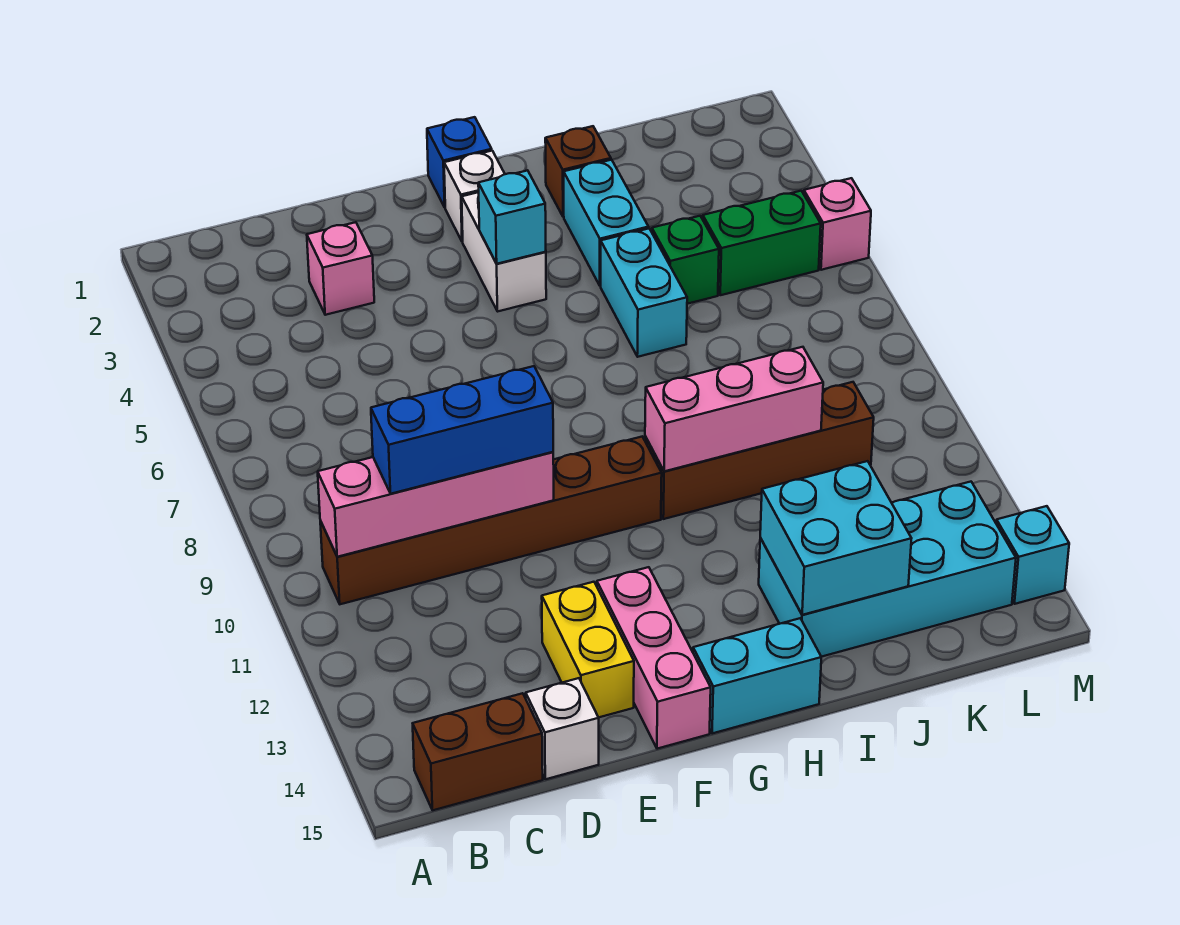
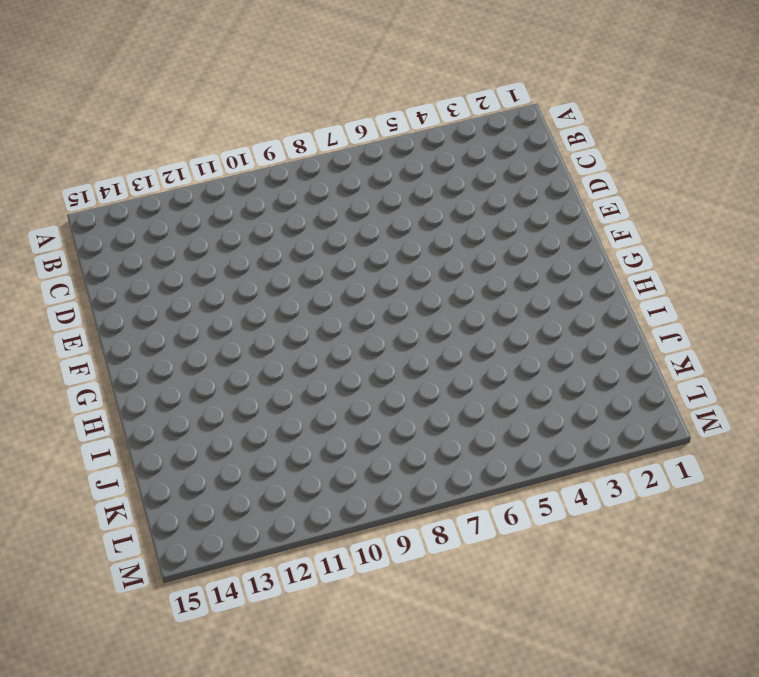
none -> brown brick B10:G10 level 1
none -> brown brick B15:C15 level 1
none -> pink brick D3 level 1

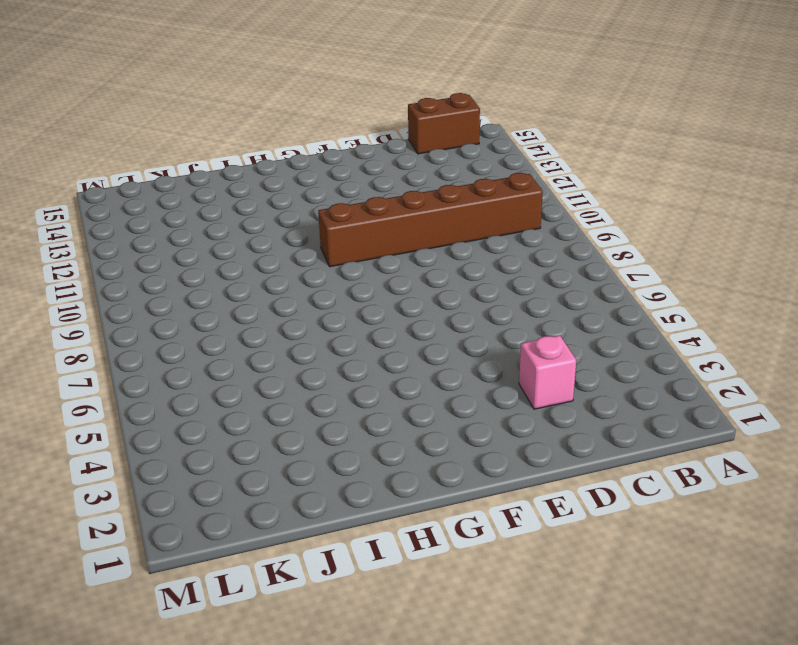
none -> white brick D15 level 1
none -> yellow brick E13:E14 level 1
none -> pink brick F13:F15 level 1

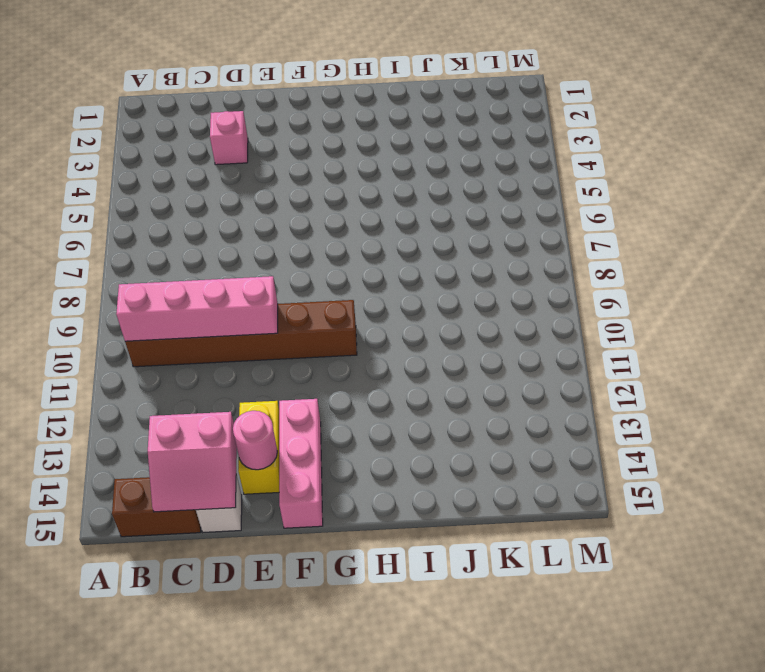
pink slope C14:D15 level 2 top 14 -> none
pink round brick E14 level 2 -> none
none -> blue brick G1 level 1
none -> white brick G2 level 1
none -> white brick G3:G4 level 1

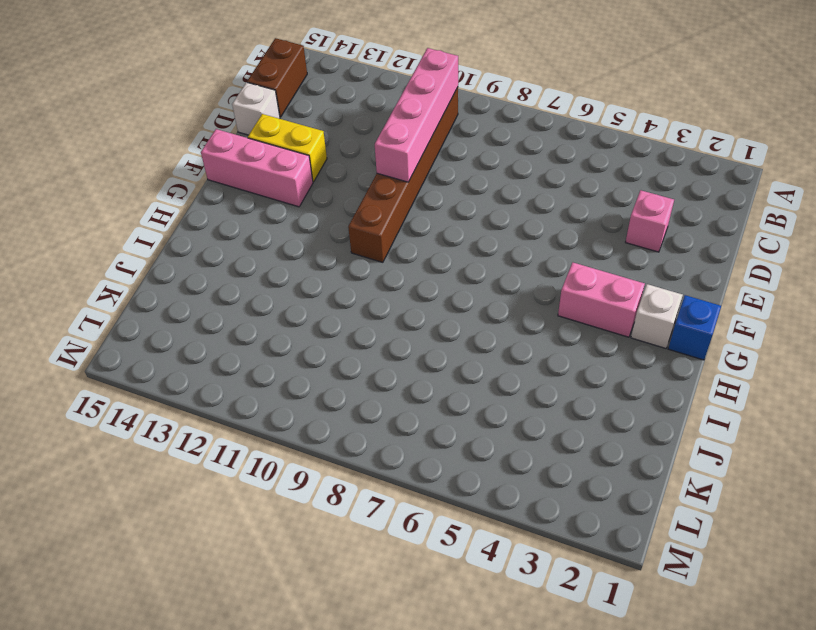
pink brick G3:G4 level 1 -> white brick G3:G4 level 1
none -> cyan brick G15:H15 level 1
none -> brown brick H10:K10 level 1
none -> brown brick I2 level 1

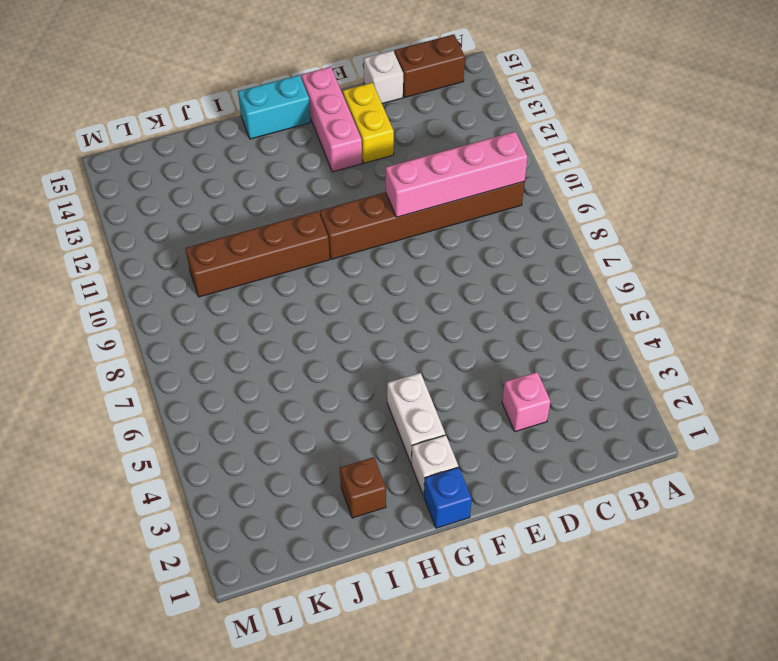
none -> cyan brick I3:I4 level 1
none -> cyan brick I5:I6 level 1
none -> cyan brick I13:L14 level 1

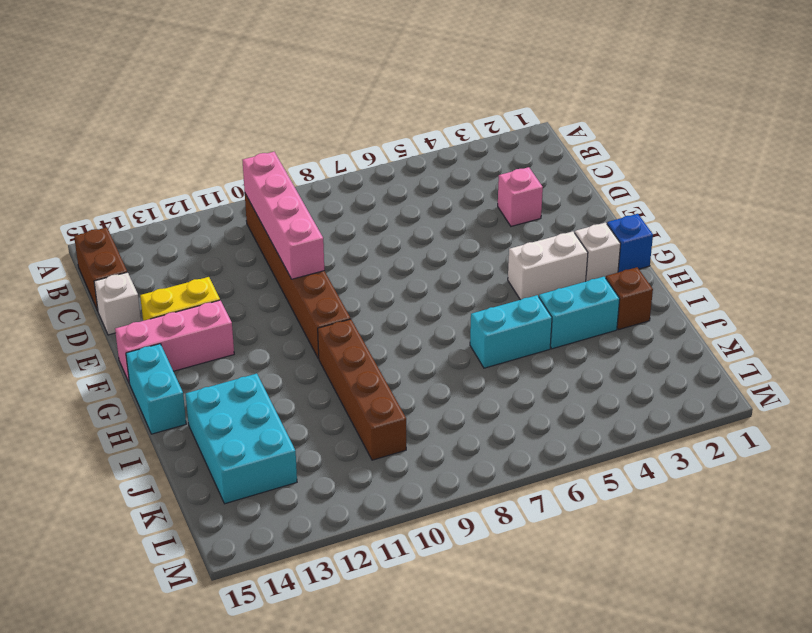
cyan brick I13:K14 level 1 -> cyan brick I13:L14 level 1
none -> green brick J5 level 1
none -> green brick K5:L5 level 1
none -> pink brick M5 level 1

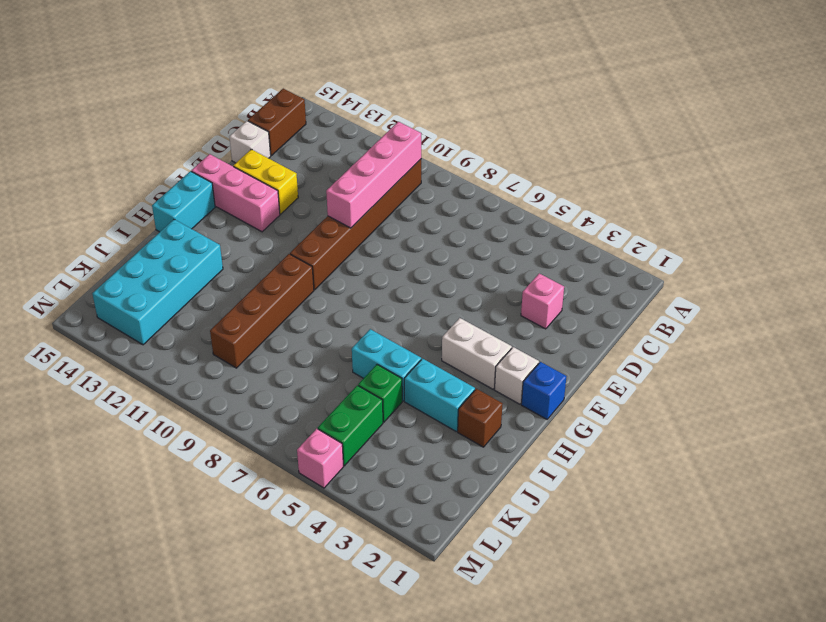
none -> cyan brick M14 level 1
none -> cyan brick G4 level 2
none -> pink brick H10:J10 level 2

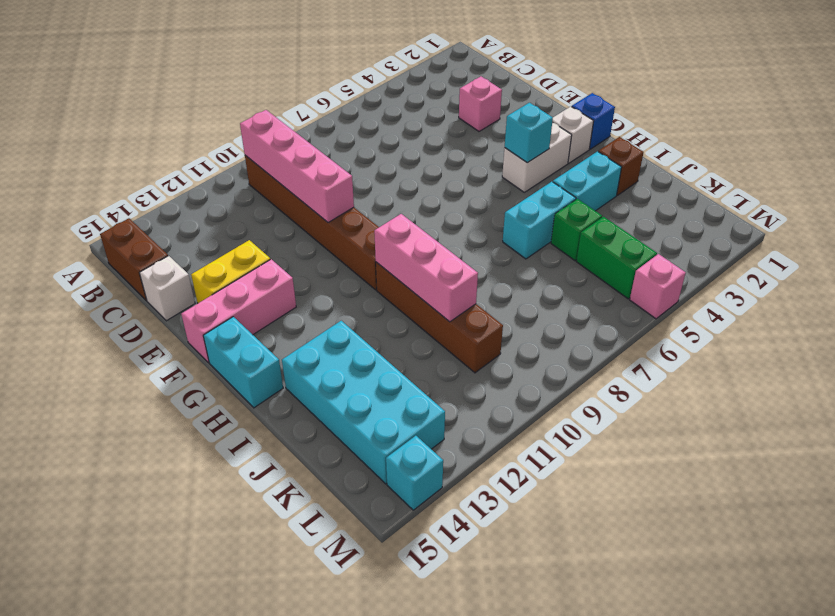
none -> cyan brick I13:J14 level 2
none -> blue brick C10:E10 level 3

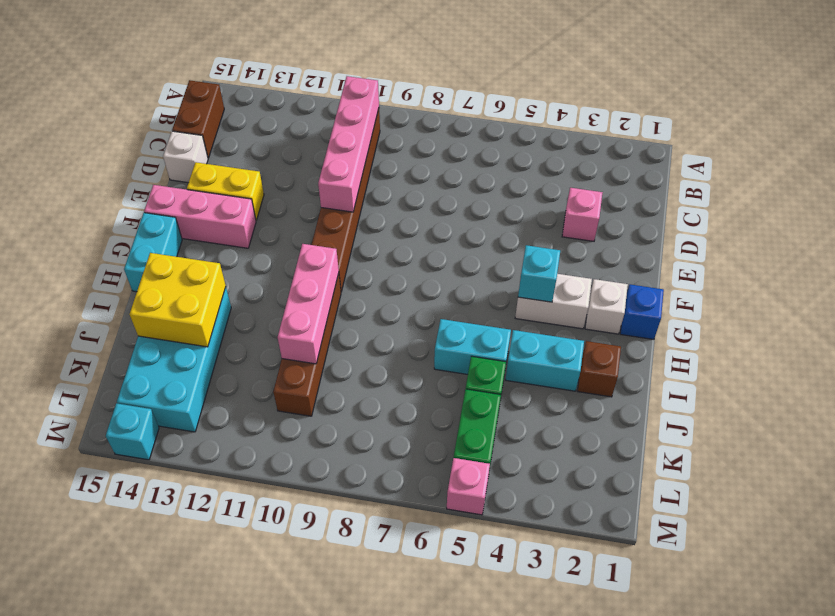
yellow brick I13:J14 level 2 -> cyan brick I13:J14 level 2
none -> blue brick C10:E10 level 3

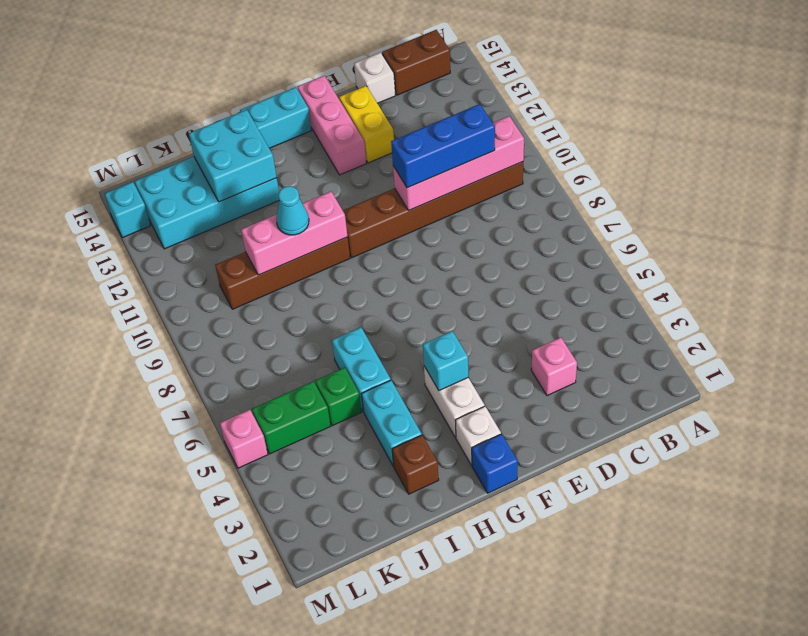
cyan cone I10 level 3 -> none

